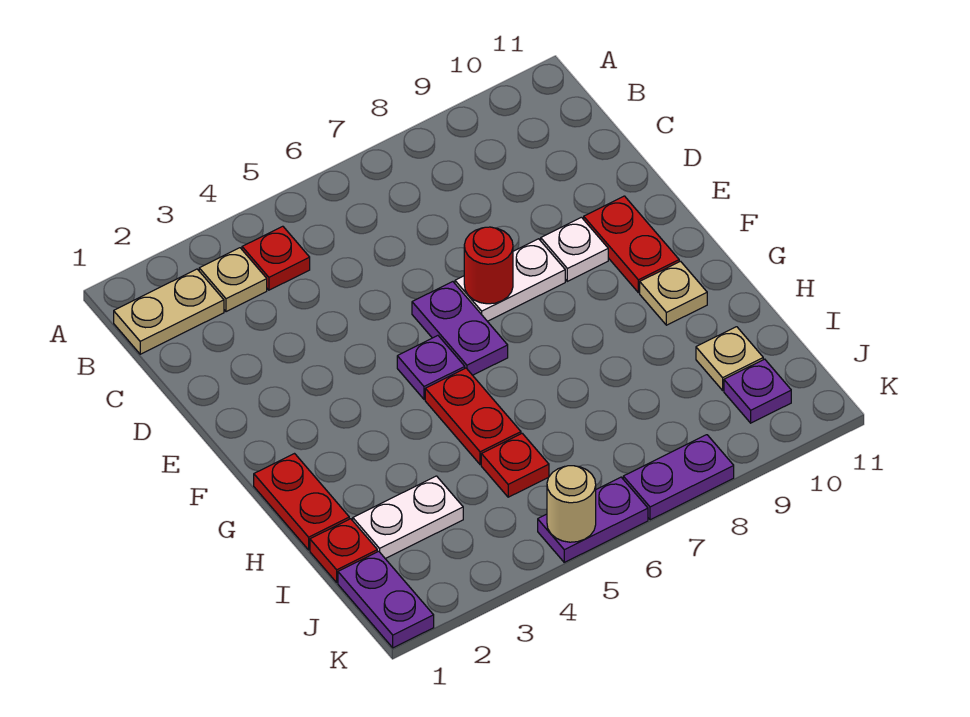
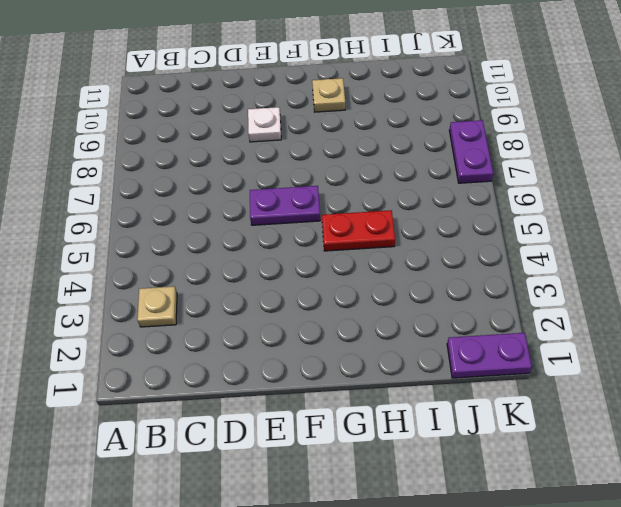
none -> tan plate B1:B2 level 1
none -> red plate B4 level 1
none -> white plate E7:E8 level 1

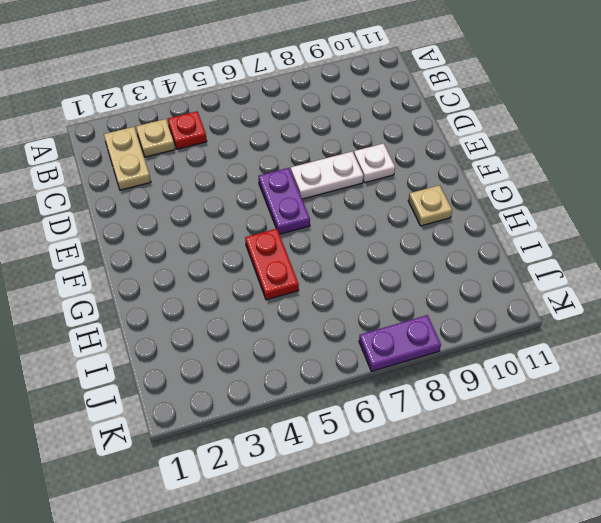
tan plate B2:C2 level 1 -> tan plate B1:B2 level 1
none -> red plate E10:F10 level 1
none -> purple plate F5 level 1
none -> red plate G1:H1 level 1

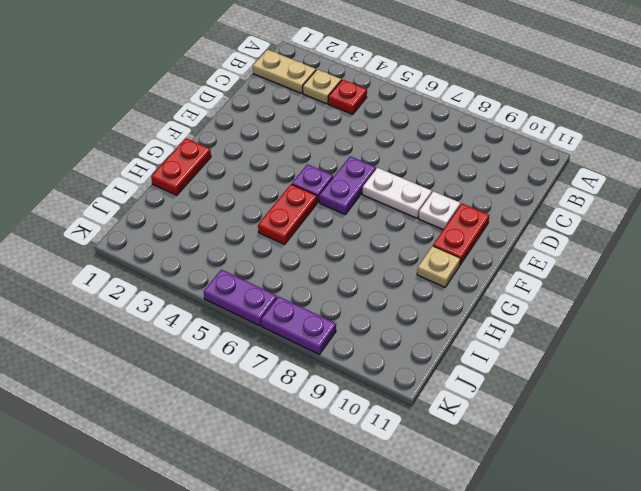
none -> red plate I1 level 1
none -> white plate I2:I3 level 1
none -> red plate I5 level 1

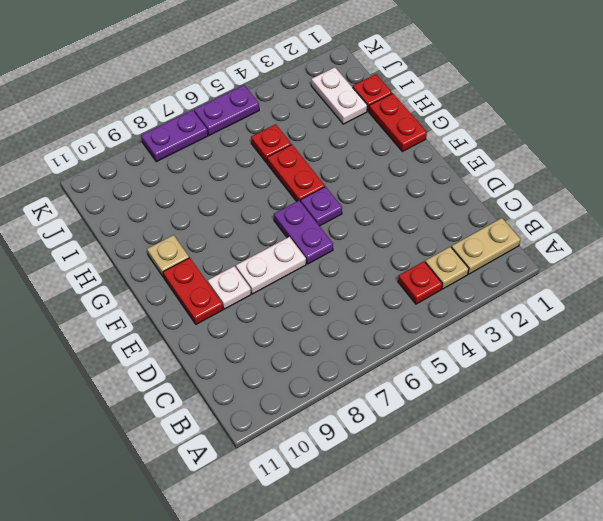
white plate I2:J2 level 1 -> white plate I2:I3 level 1
none -> tan plate I10 level 1
none -> purple plate J1:K1 level 1
none -> purple plate J10 level 1

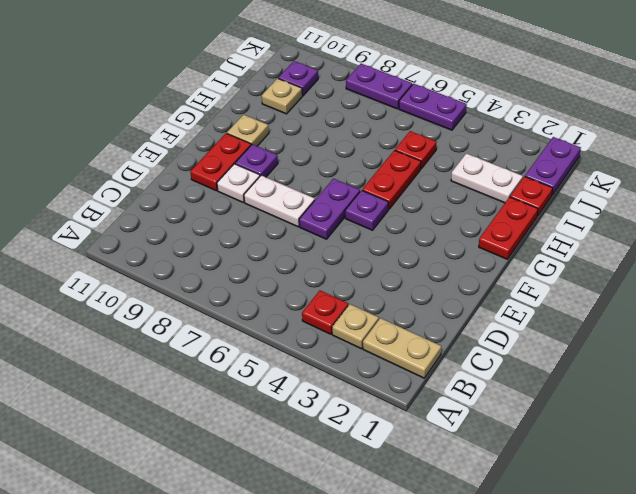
purple plate F9 level 1 -> none
none -> red round brick E7 level 2
none -> tan round brick K5 level 2

